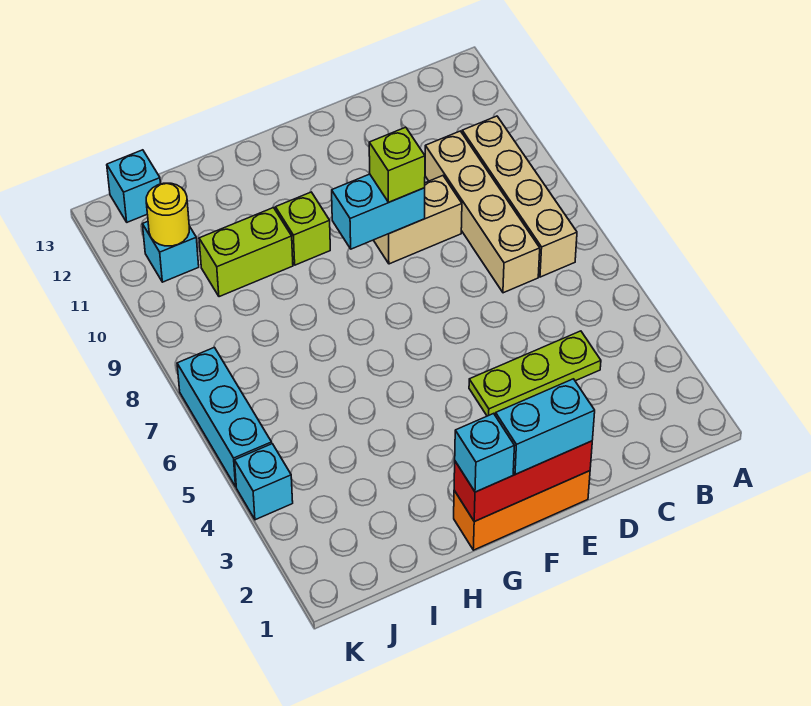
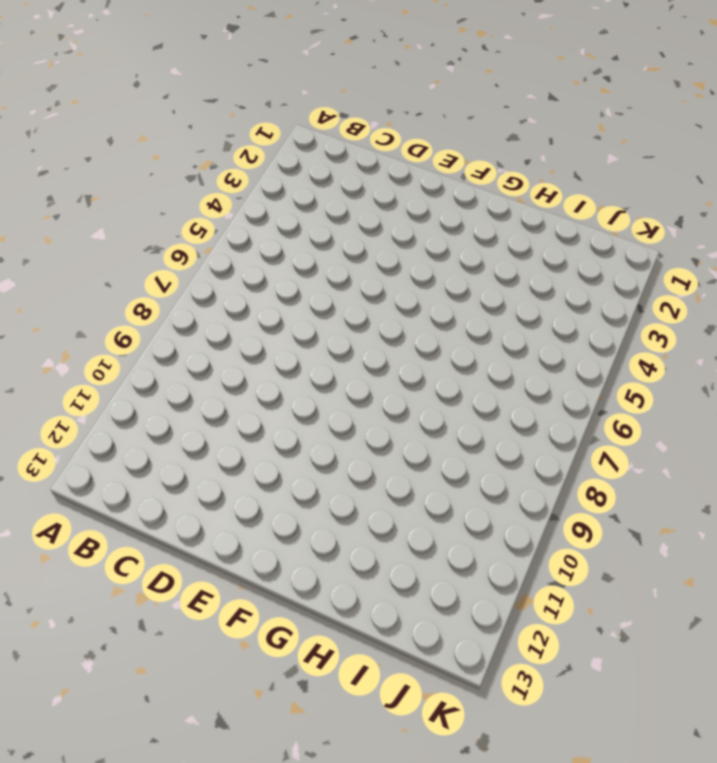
none -> tan brick B7:B10 level 1
none -> lime plate C4:E4 level 1
none -> tan brick C7:C10 level 1

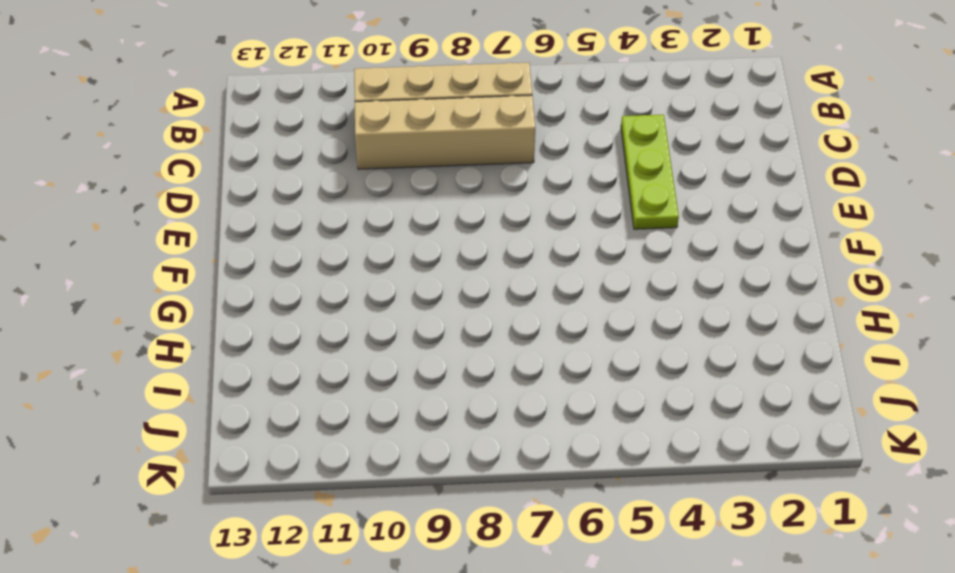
none -> tan brick D9:E9 level 1
none -> orange brick E1:G1 level 1
none -> lime brick G10 level 1

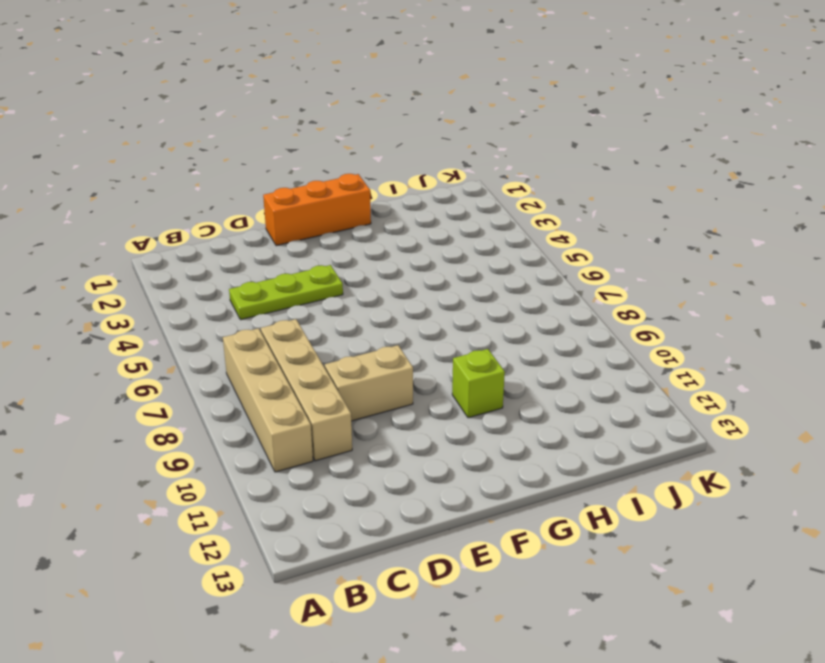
none -> lime brick H10:I10 level 1
none -> cyan brick J11 level 1
none -> cyan brick J13 level 1

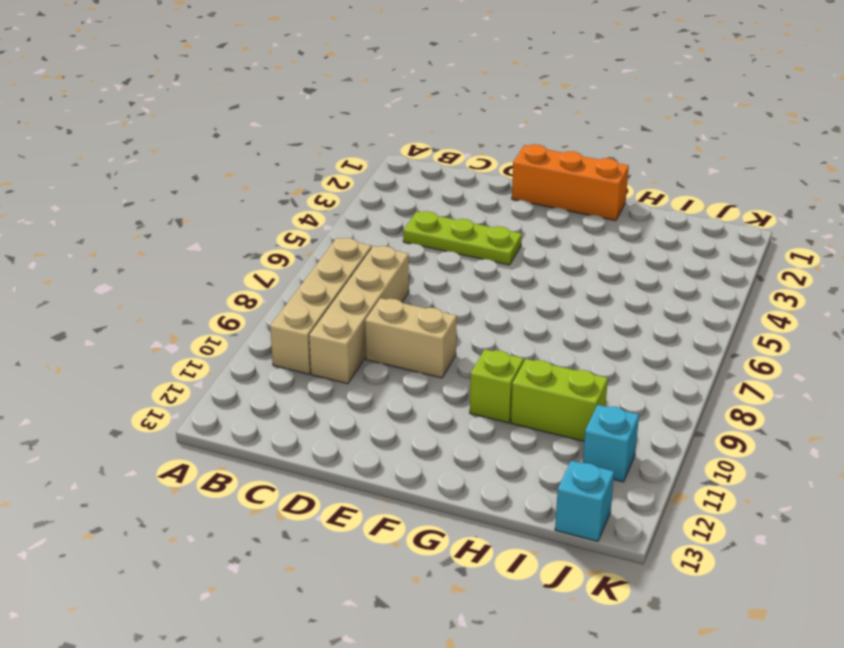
none -> cyan brick K4 level 1
none -> cyan brick K5:K7 level 1
none -> red brick E1:G1 level 2

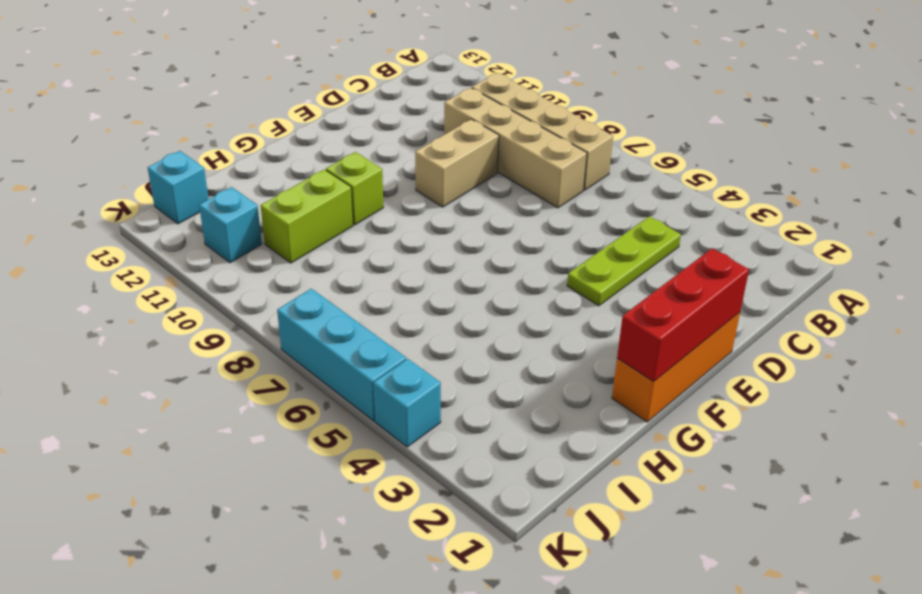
none -> cyan brick E9:F9 level 2
none -> yellow round brick J11 level 2
none -> cyan brick E1:F1 level 3

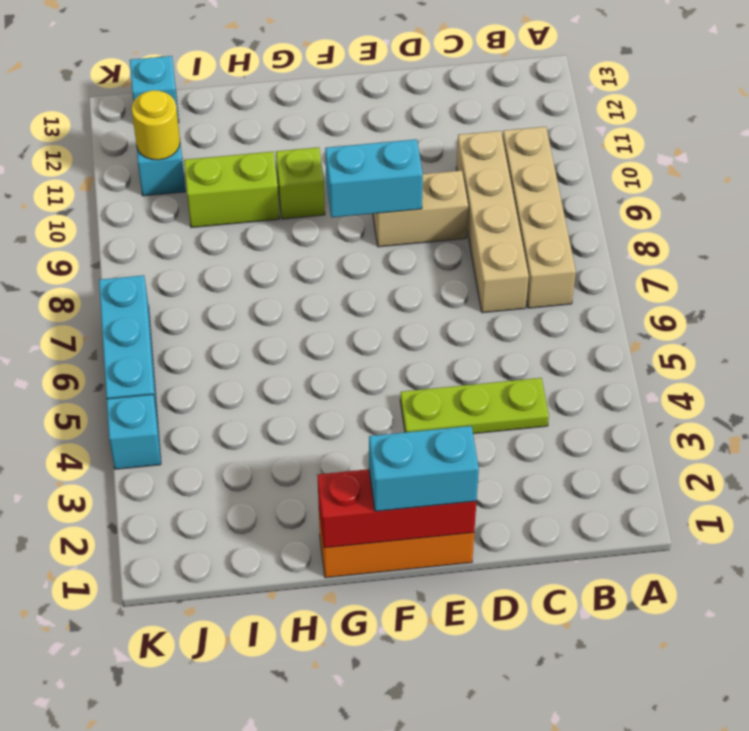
none -> lime brick E9 level 3
none -> cyan brick G1 level 3

